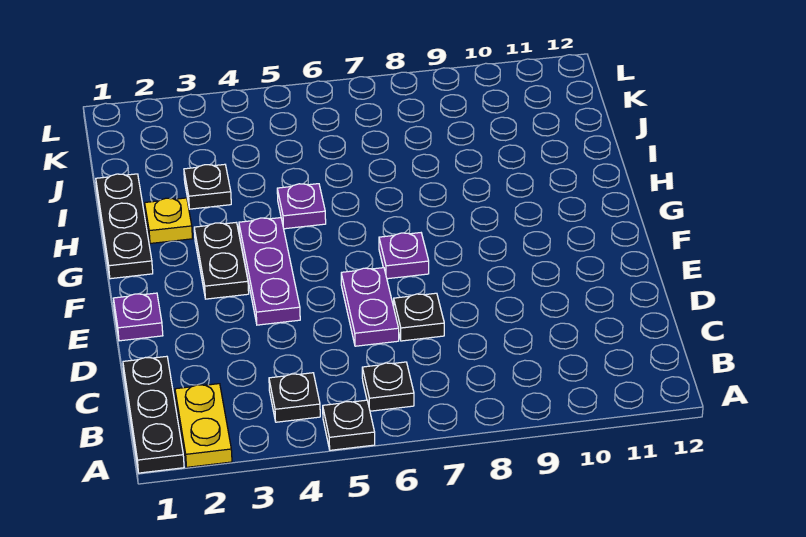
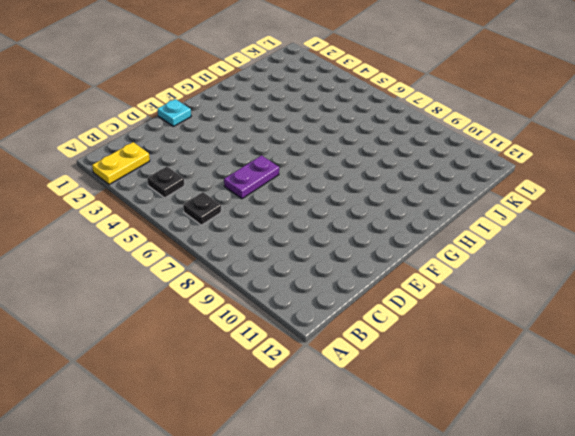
cyan plate E1 level 1 -> purple plate E1 level 1
none -> black plate A1:C1 level 1
none -> black plate A5 level 1
none -> black plate D7 level 1

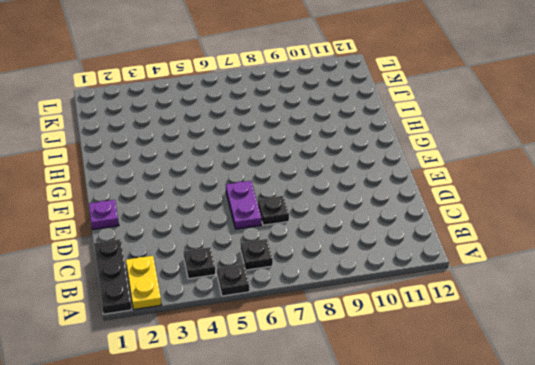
none -> purple plate E4:G4 level 1
none -> black plate F3:G3 level 1
none -> purple plate F7 level 1

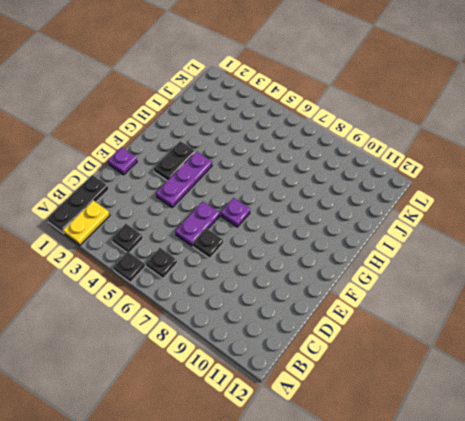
none -> black plate G1:I1 level 1
none -> yellow plate H2 level 1
none -> purple plate H5 level 1

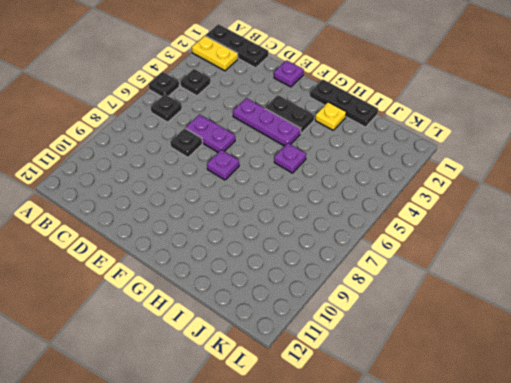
none -> black plate I3 level 1

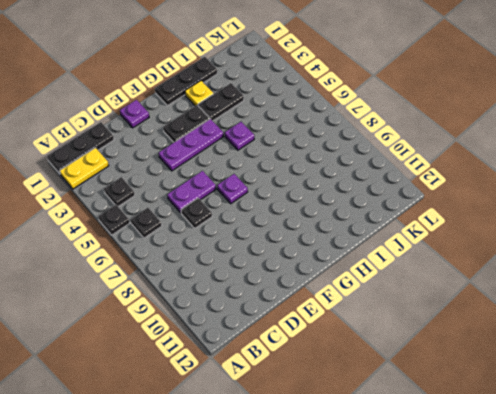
black plate H3:I3 level 1 -> black plate I3 level 1

